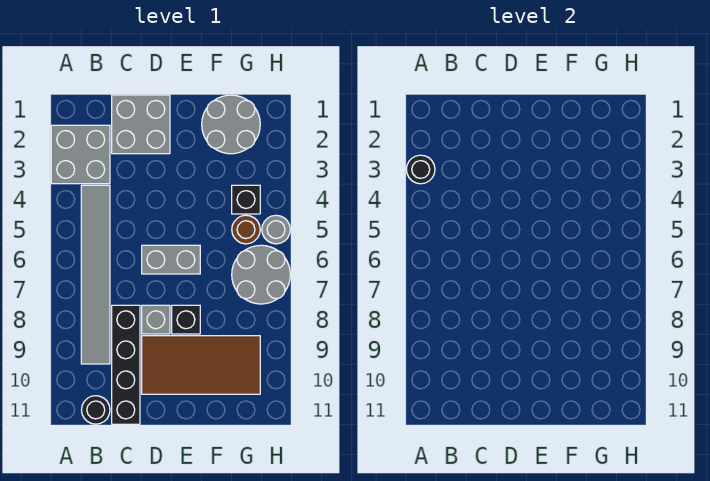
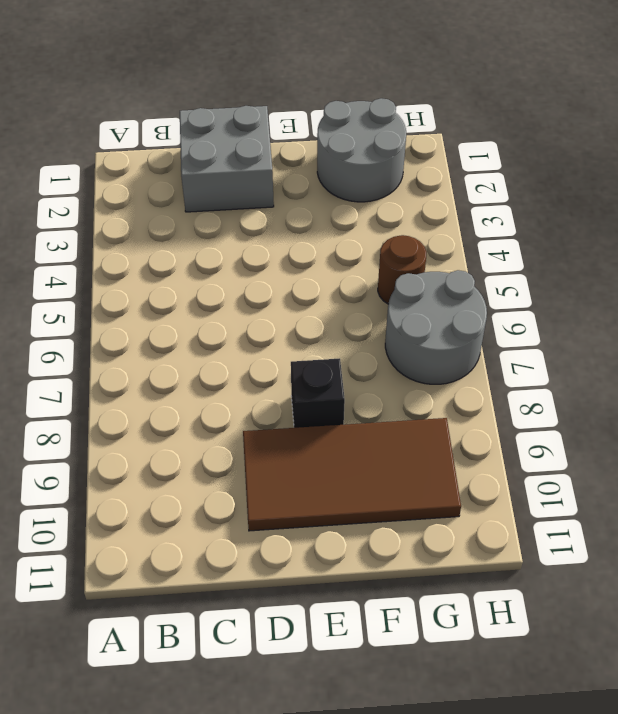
none -> grey brick A2:B3 level 1
none -> grey tile B4:B9 level 1
none -> black round brick B11 level 1

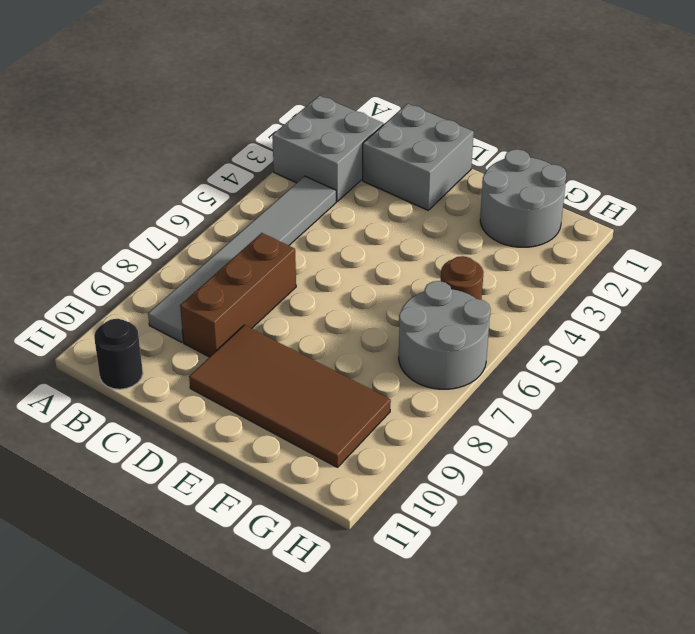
brown brick C7:C9 level 1 -> black brick C8:C11 level 1
none -> grey brick D6:E6 level 1
none -> grey brick D8 level 1
none -> black brick E8 level 1

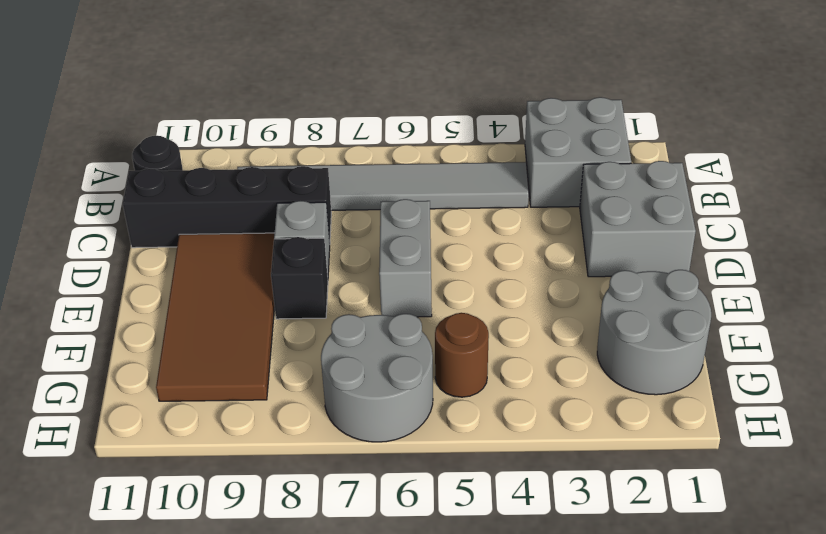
none -> black brick G4 level 1
none -> grey round brick H5 level 1
none -> black round brick A3 level 2

